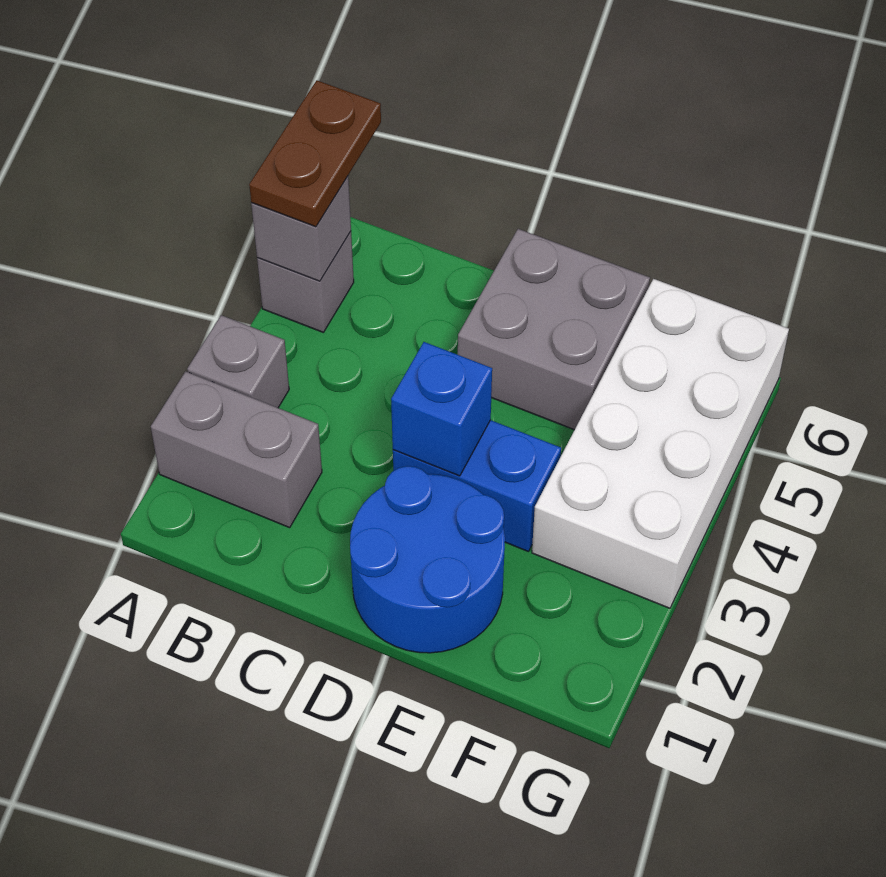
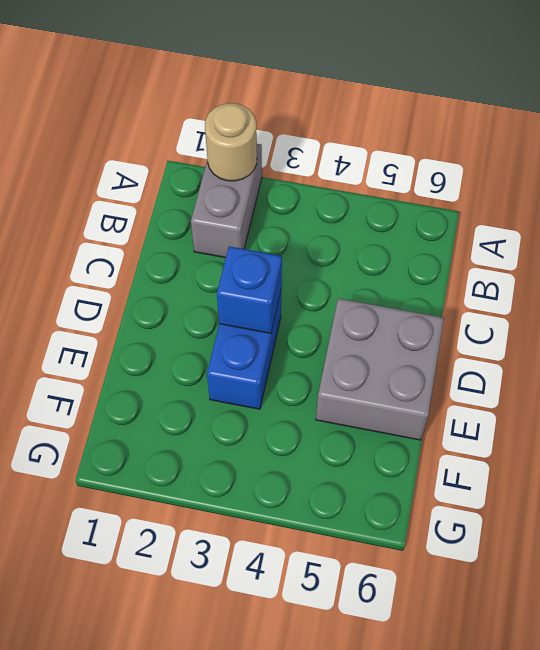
tan round brick A2 level 2 -> none
none -> grey brick A3 level 1
none -> grey brick A5 level 1

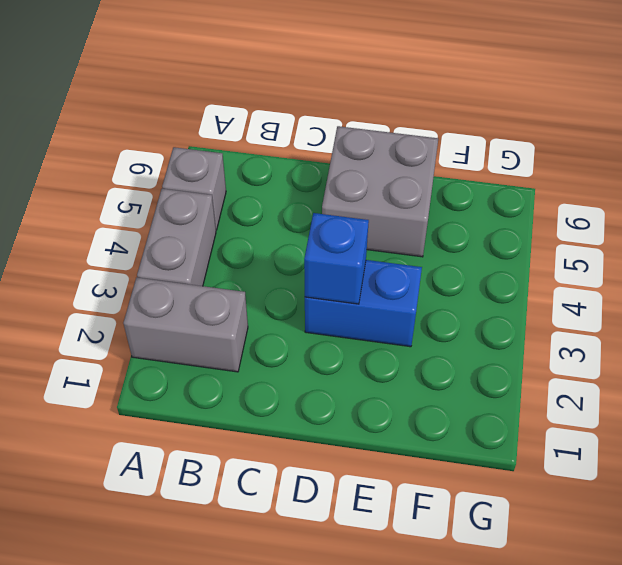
grey brick A3:A4 level 1 -> grey brick A3 level 1
none -> blue round brick D1:E2 level 1
none -> white brick F3:G6 level 1

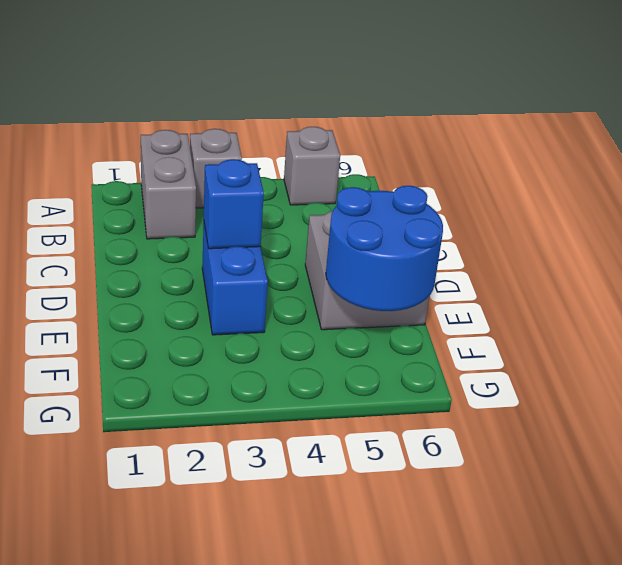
blue round brick E5:F6 level 2 -> blue round brick D1:E2 level 1
none -> white brick F3:G6 level 1
none -> grey brick A5 level 2

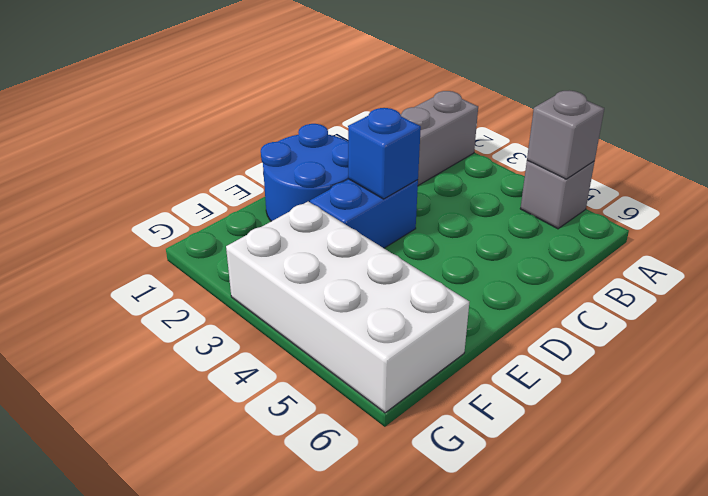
none -> grey brick A3 level 1
none -> grey brick D5:E6 level 1

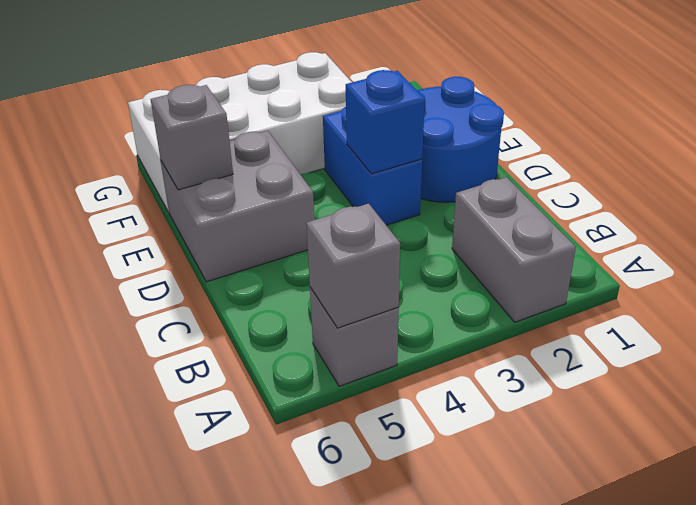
grey brick E6 level 2 -> grey brick A3 level 1
none -> brown plate A5:A6 level 3

